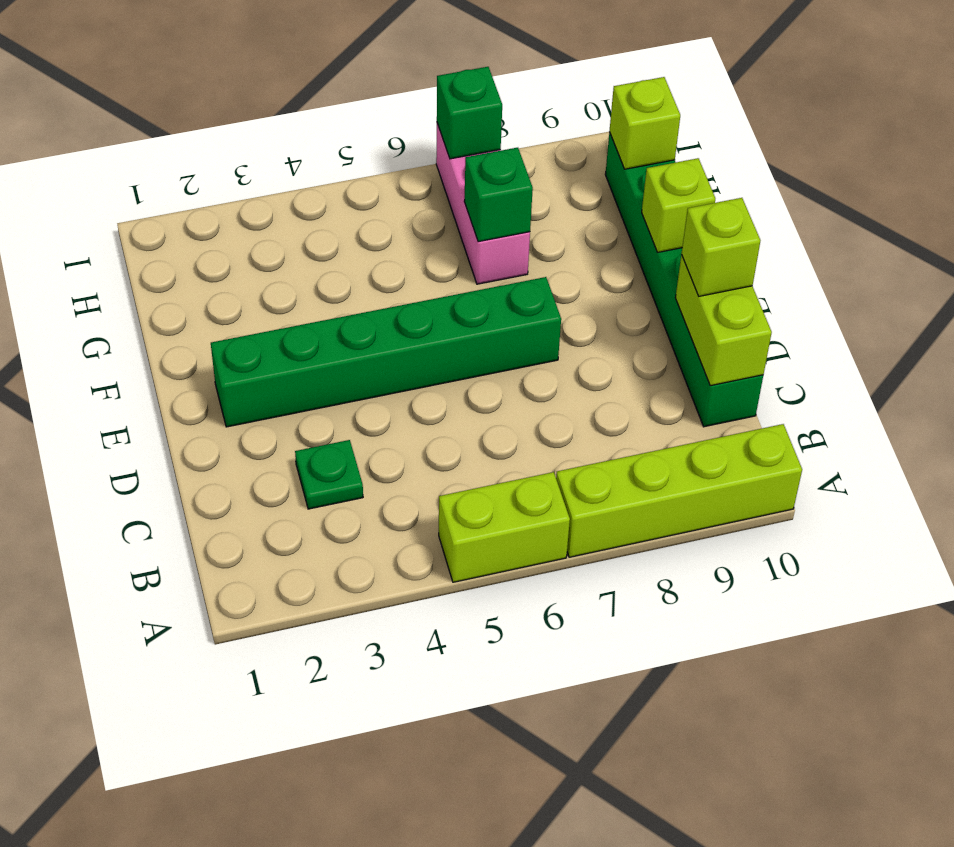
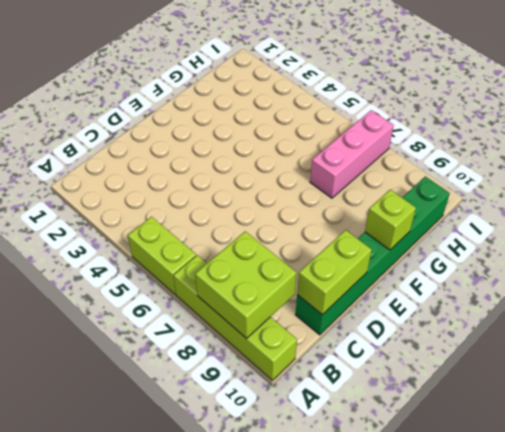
lime brick A8:B9 level 2 -> none
none -> green plate C3 level 1
none -> green brick E2:E7 level 1
none -> green brick G7 level 2

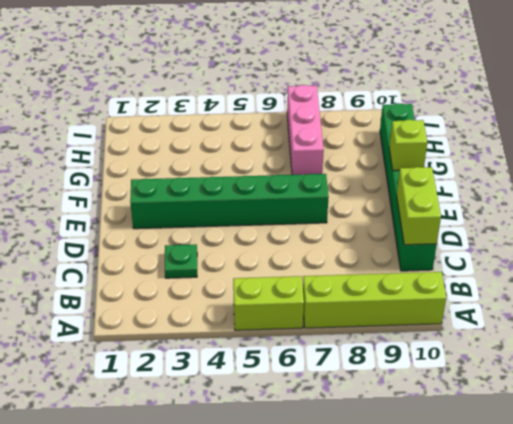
none -> green brick G7 level 2
none -> lime brick H10 level 2
none -> green brick I7 level 2

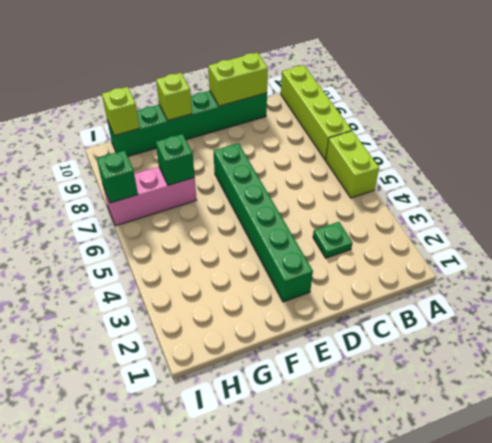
none -> lime brick D10 level 3

